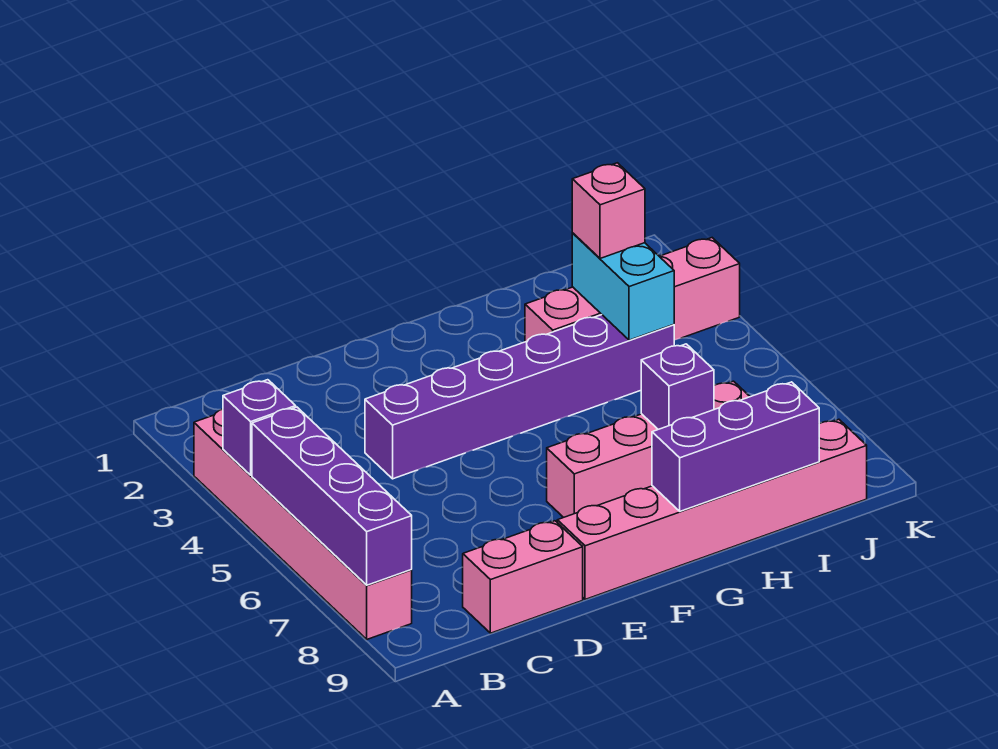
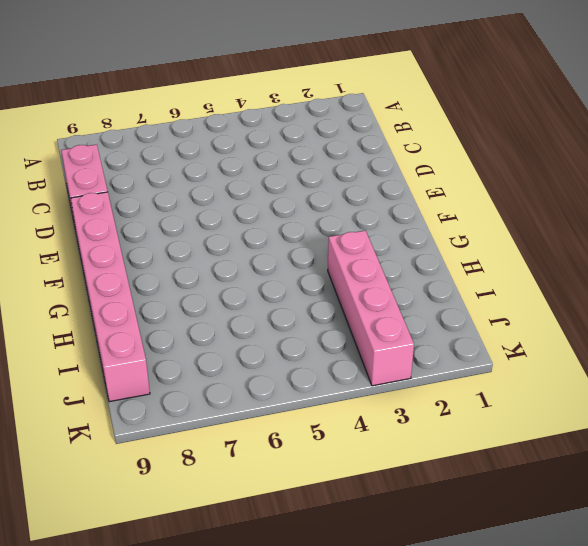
none -> pink brick A3:A8 level 1
none -> purple brick D4:I4 level 1
none -> pink brick F7:I7 level 1

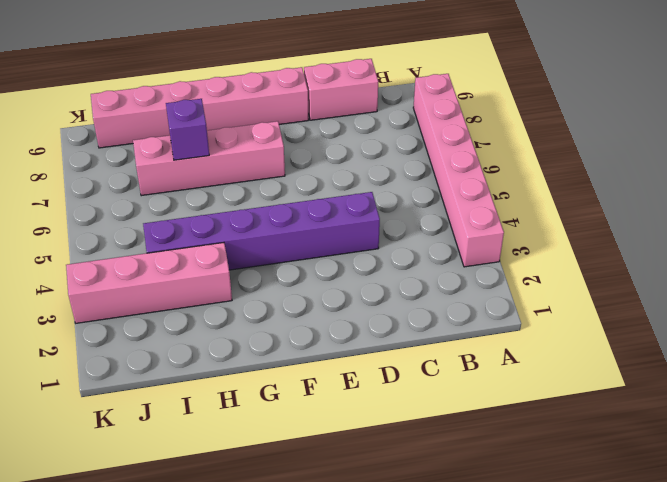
none -> purple brick A4 level 2
none -> purple brick A5:A8 level 2
none -> purple brick G9:I9 level 2

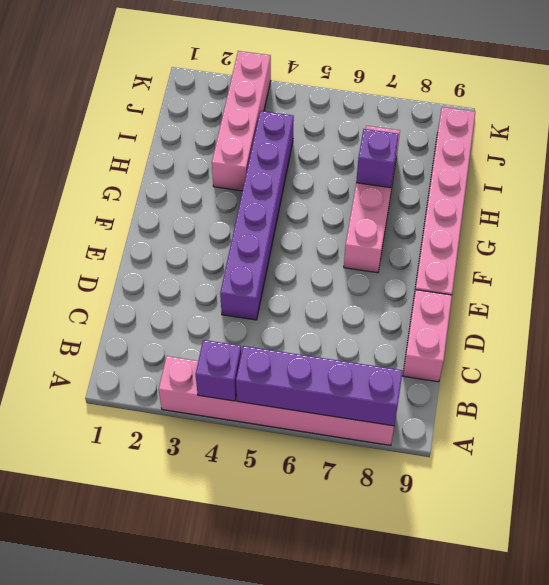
none -> purple brick G9:I9 level 2
none -> cyan brick I3:I4 level 2
none -> pink brick I3 level 3

